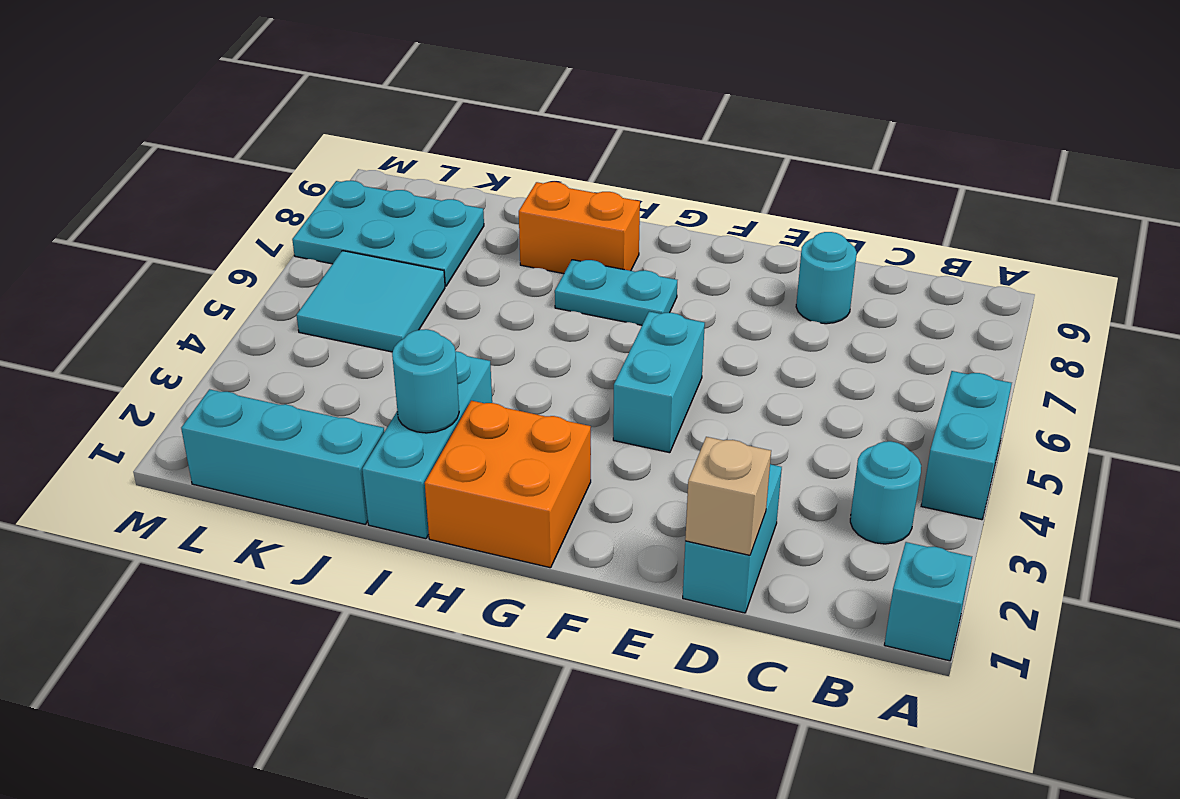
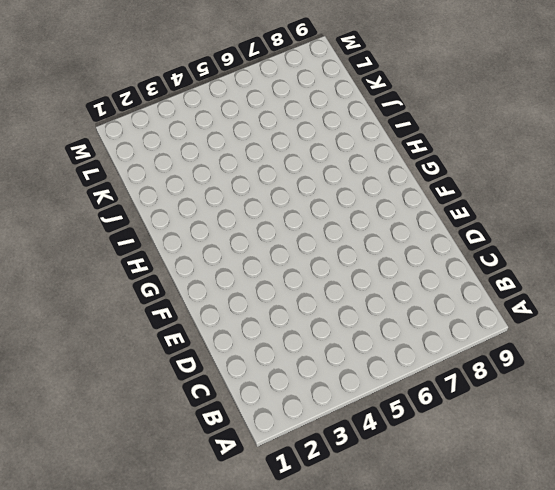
none -> cyan brick A1 level 1
none -> cyan brick A4:A5 level 1
none -> cyan round brick B3 level 1

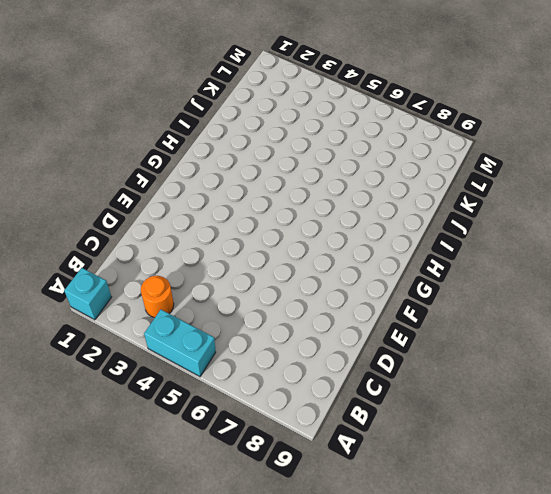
orange round brick B3 level 1 -> cyan round brick B3 level 1
none -> cyan brick D1:D2 level 1
none -> cyan round brick D8 level 1
none -> cyan brick F4:F5 level 1

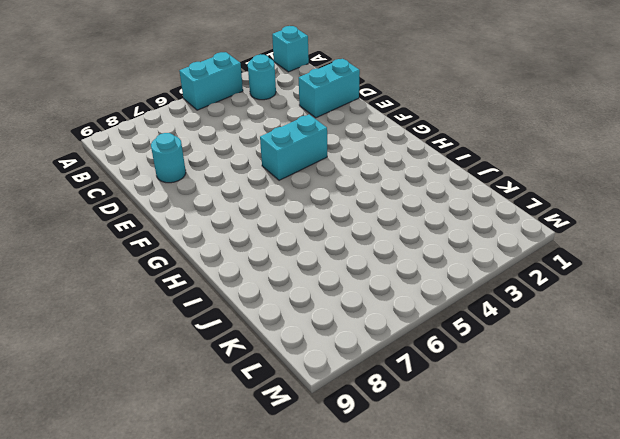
none -> orange brick G1:H2 level 1
none -> cyan plate G7:H7 level 1
none -> orange brick H8:I8 level 1

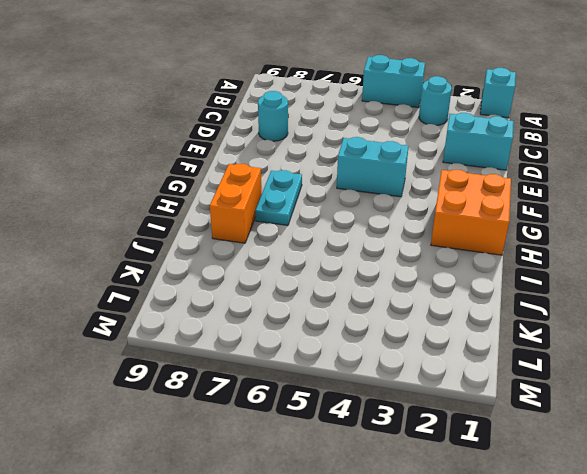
none -> cyan brick I1:I3 level 1
none -> cyan brick J1:L1 level 1
none -> cyan tile K5:L6 level 1

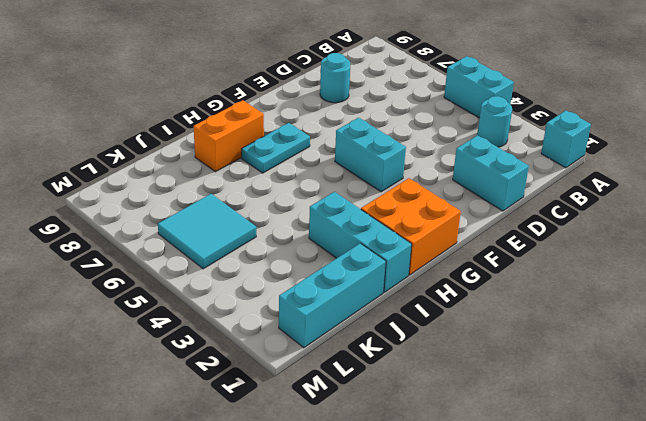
none -> cyan plate K7:M8 level 1
none -> tan brick D1 level 2
none -> cyan round brick I2 level 2

